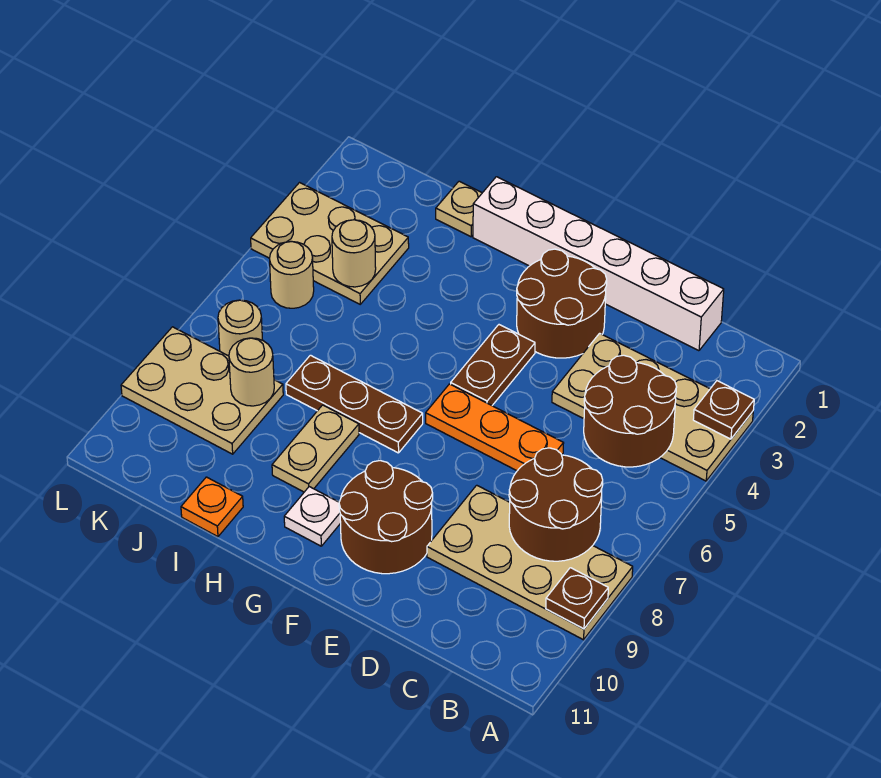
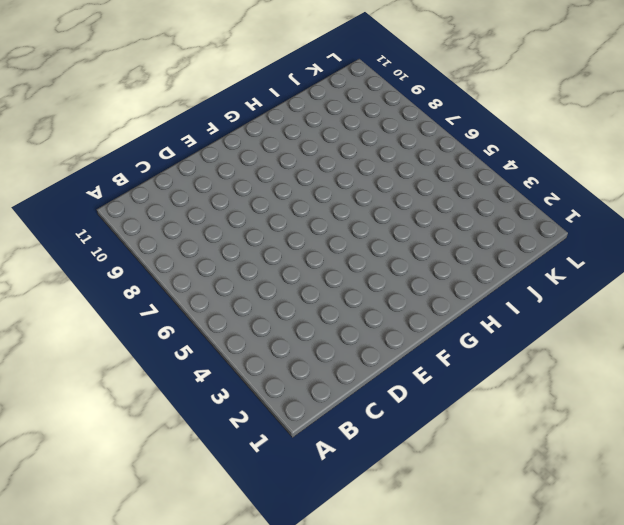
none -> tan plate A3:D4 level 1
none -> tan plate A8:D9 level 1
none -> white brick C1:H1 level 1

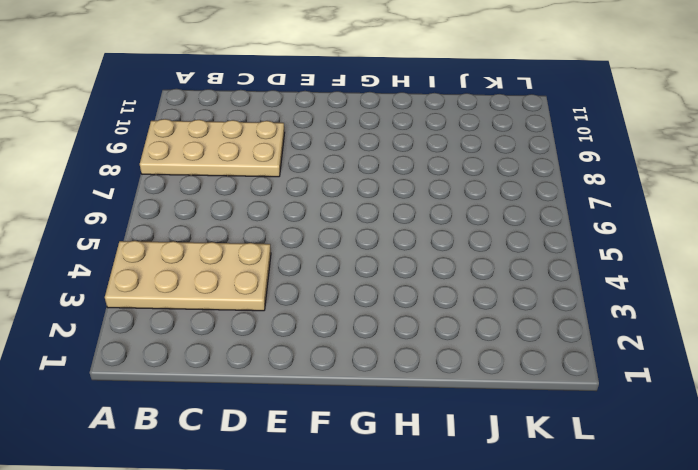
none -> white brick C1:H1 level 1
none -> orange plate D6:F6 level 1
none -> brown round brick E2:F3 level 1

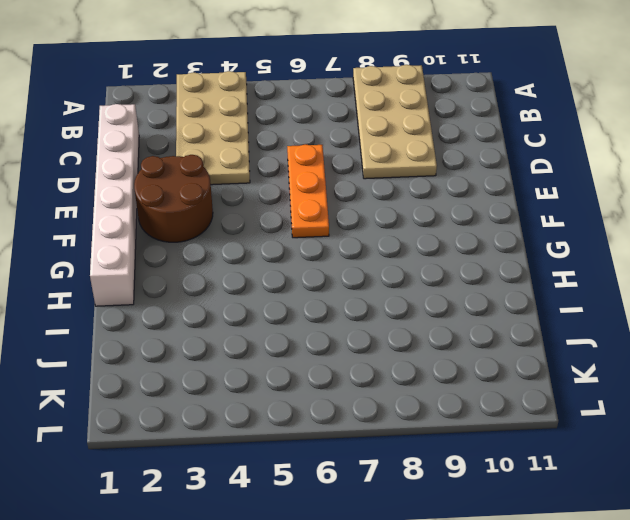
none -> brown round brick E9:F10 level 1
none -> brown plate F4:F5 level 1
none -> brown plate G7:I7 level 1

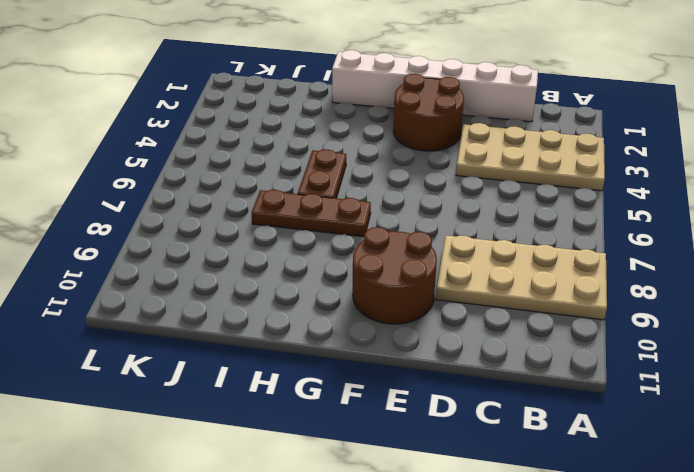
brown plate H5:H6 level 1 -> brown plate F4:F5 level 1
none -> orange plate D6:F6 level 1
none -> white plate G10 level 1
none -> tan plate H8:H9 level 1

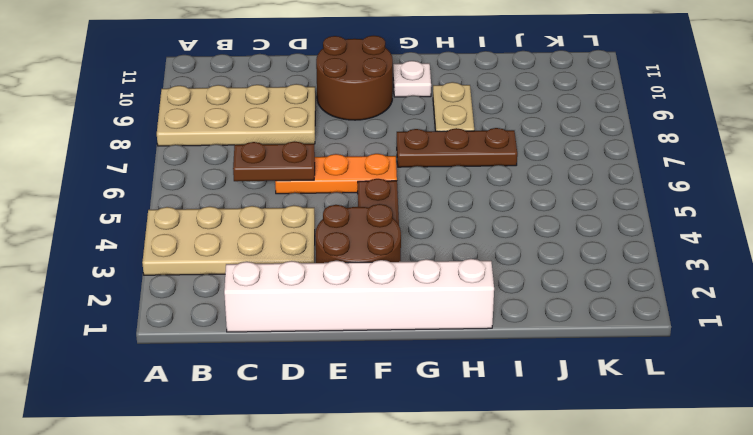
brown plate C6:D6 level 2 -> none
none -> tan plate I1 level 1
none -> orange plate I11 level 1
none -> tan plate J3:L4 level 1

